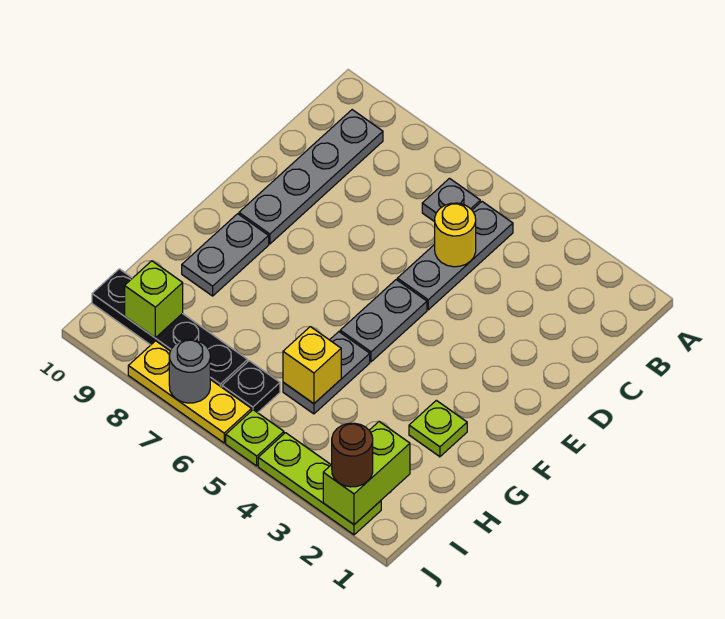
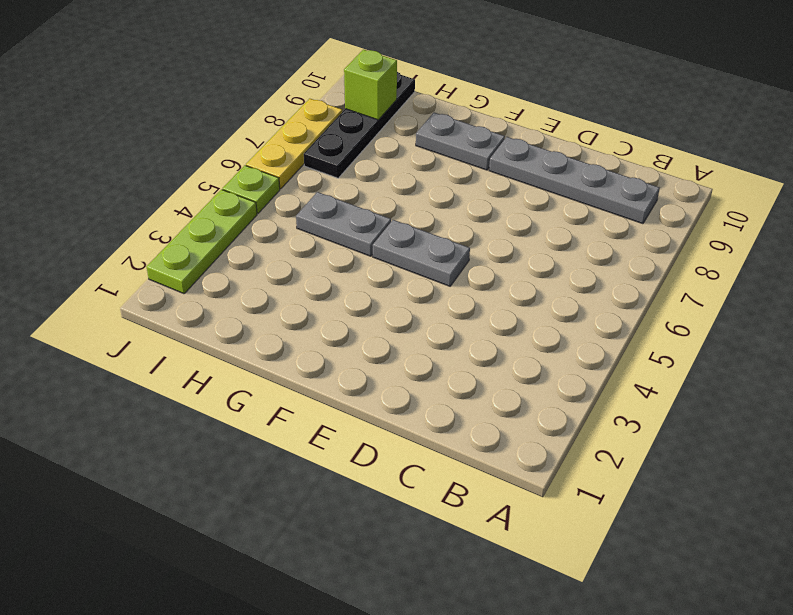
none -> grey plate B5:D5 level 1
none -> grey plate B6 level 1
none -> lime plate G2 level 1

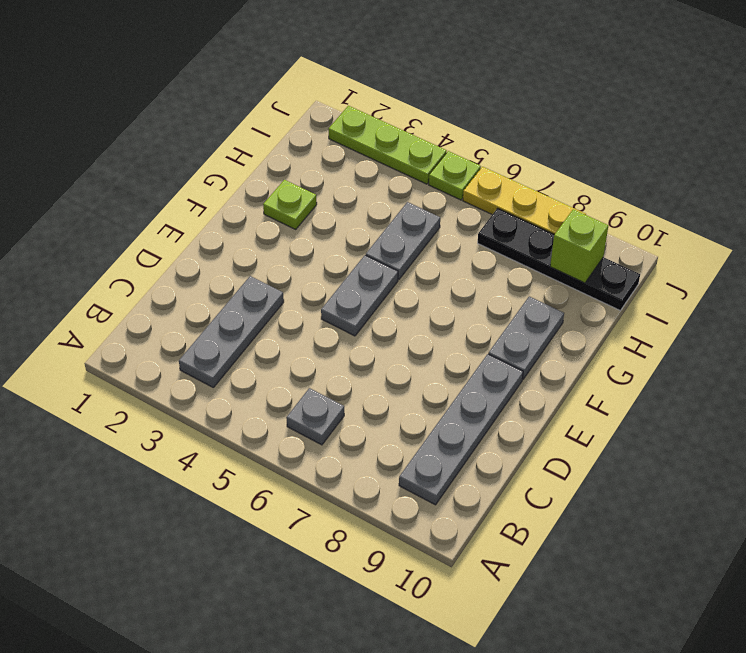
grey plate B3:D3 level 1 -> grey plate B5:D5 level 1
none -> black plate I6 level 1
none -> yellow round brick C5 level 2
none -> yellow brick H5 level 2

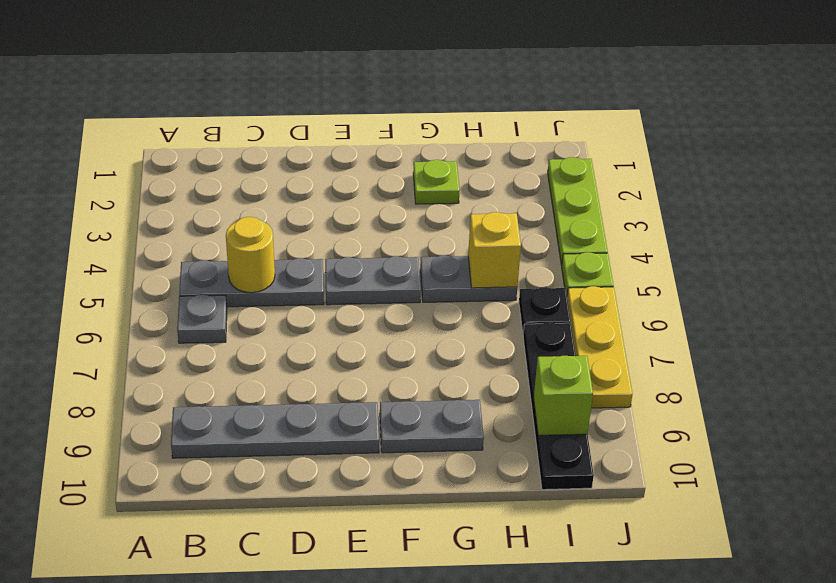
none -> lime brick I2:J2 level 2
none -> grey round brick J7 level 2
none -> brown round brick J2 level 3

